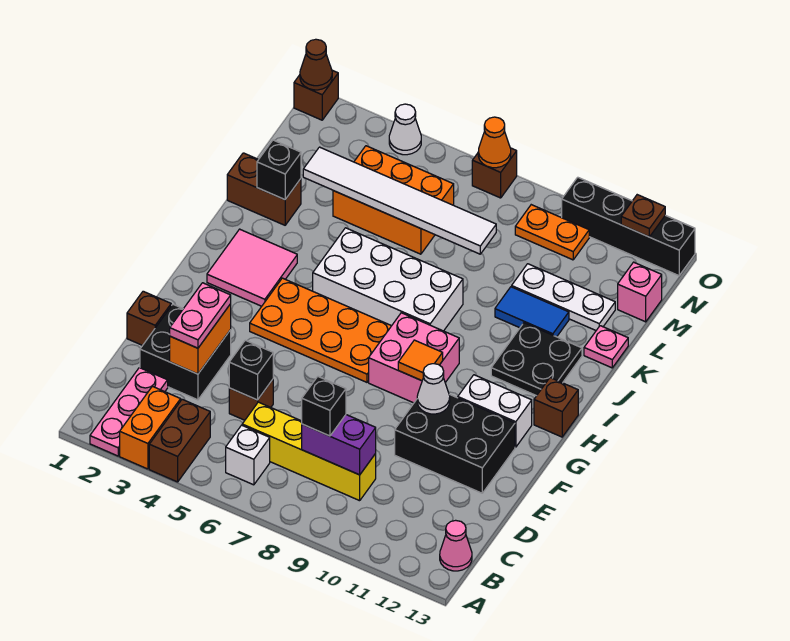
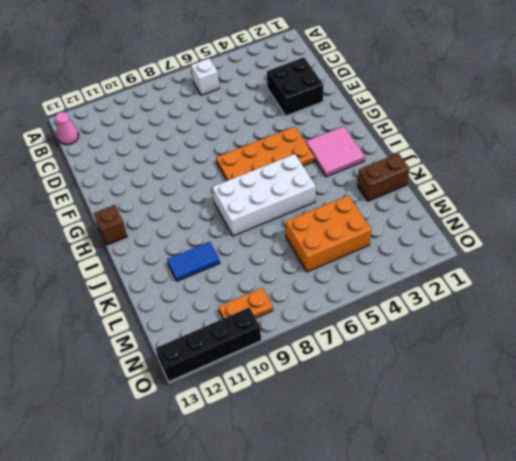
none -> pink plate A2:C2 level 1
none -> orange brick A3:B3 level 1
none -> brown brick A4:B4 level 1
none -> yellow brick C6:C9 level 1

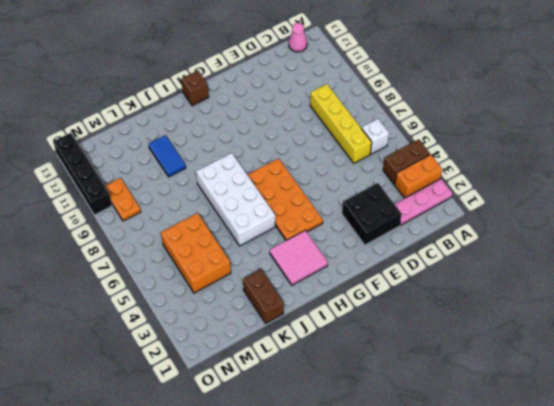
none -> brown brick D5 level 1
none -> brown brick E1 level 1
none -> black brick E10:F12 level 1
none -> pink brick G8:H9 level 1

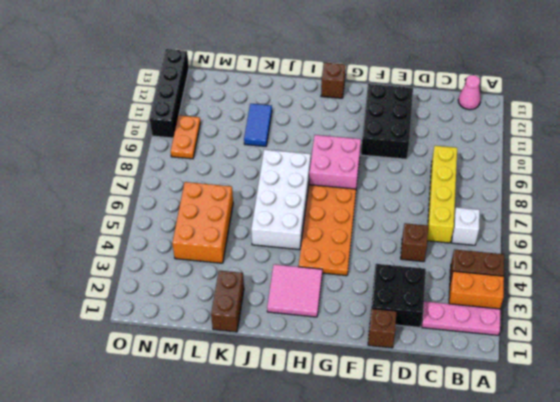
none -> white brick G11:G12 level 1
none -> black plate I11:J12 level 1
none -> pink plate K13 level 1
none -> white plate L10:L12 level 1

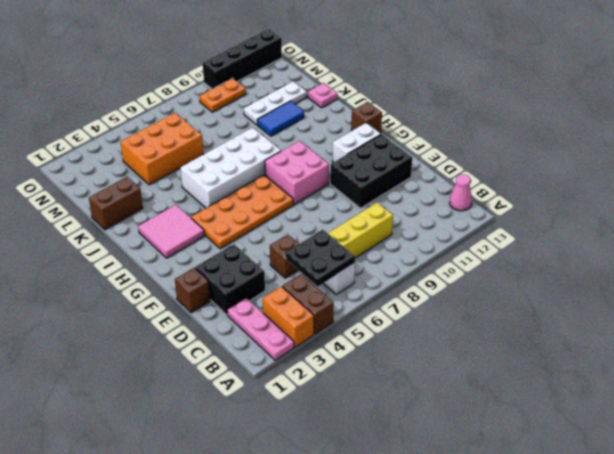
black plate B5:C6 level 2 -> black plate I11:J12 level 1
none -> pink brick M13 level 1
none -> brown brick O1 level 1
none -> white cone O4 level 1
none -> brown brick O7 level 1

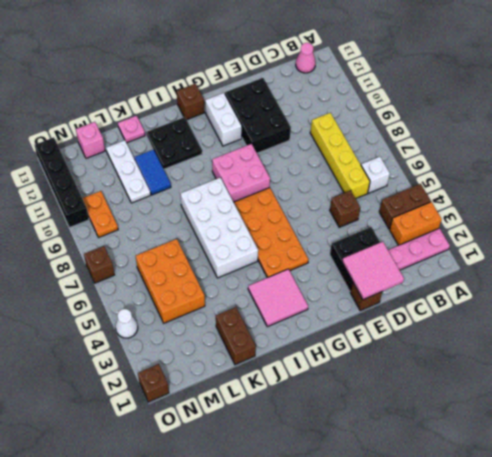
pink tile D1:E2 level 2 -> none
none -> purple brick C8:C9 level 2
none -> orange brick D3:E3 level 2
none -> black brick D5 level 2
none -> white cone F10 level 2

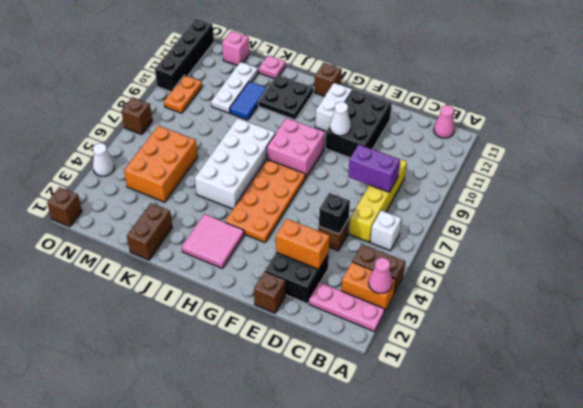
pink cone A3 level 2 -> none
purple brick C8:D8 level 2 -> purple brick C8:C9 level 2
none -> orange tile G9 level 2
none -> black brick K2 level 2
none -> white tile L3:L8 level 2
none -> brown cone O1 level 2

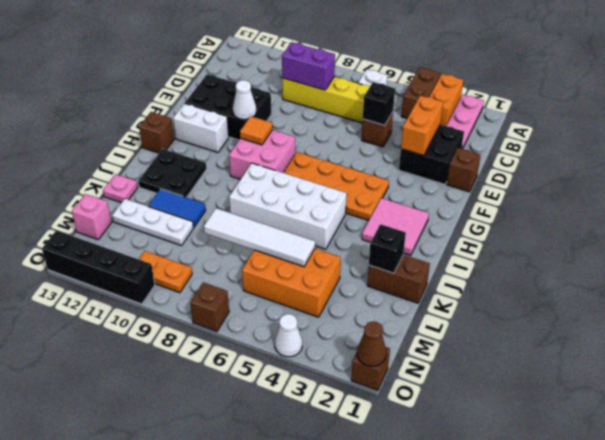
white tile L5:L8 level 2 -> white tile L3:L8 level 2
none -> pink cone B13 level 1
none -> orange cone O7 level 2
none -> brown plate O12 level 2
none -> black brick C8 level 3

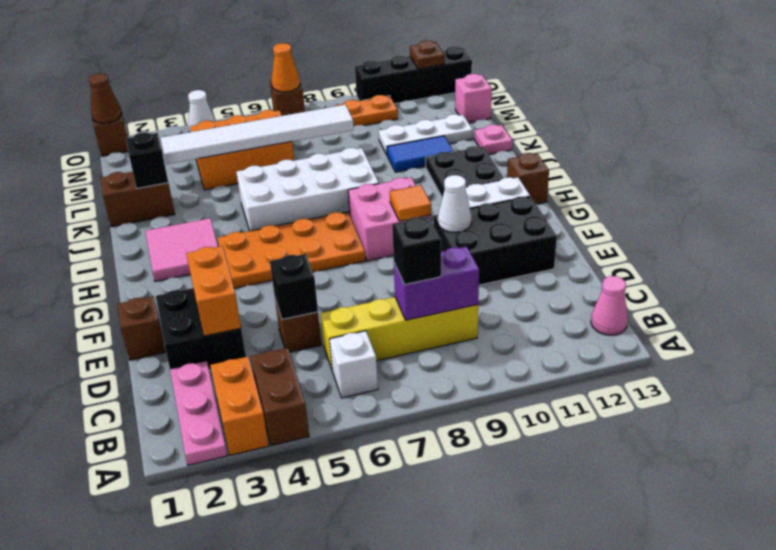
none -> pink plate D3:E3 level 3

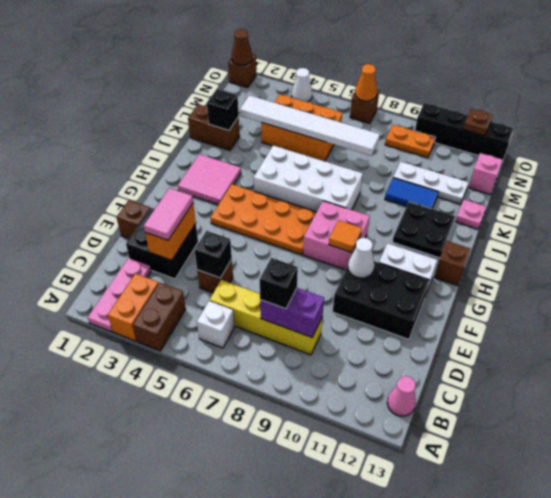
pink tile D3:E3 level 3 -> pink plate D3:E3 level 3

